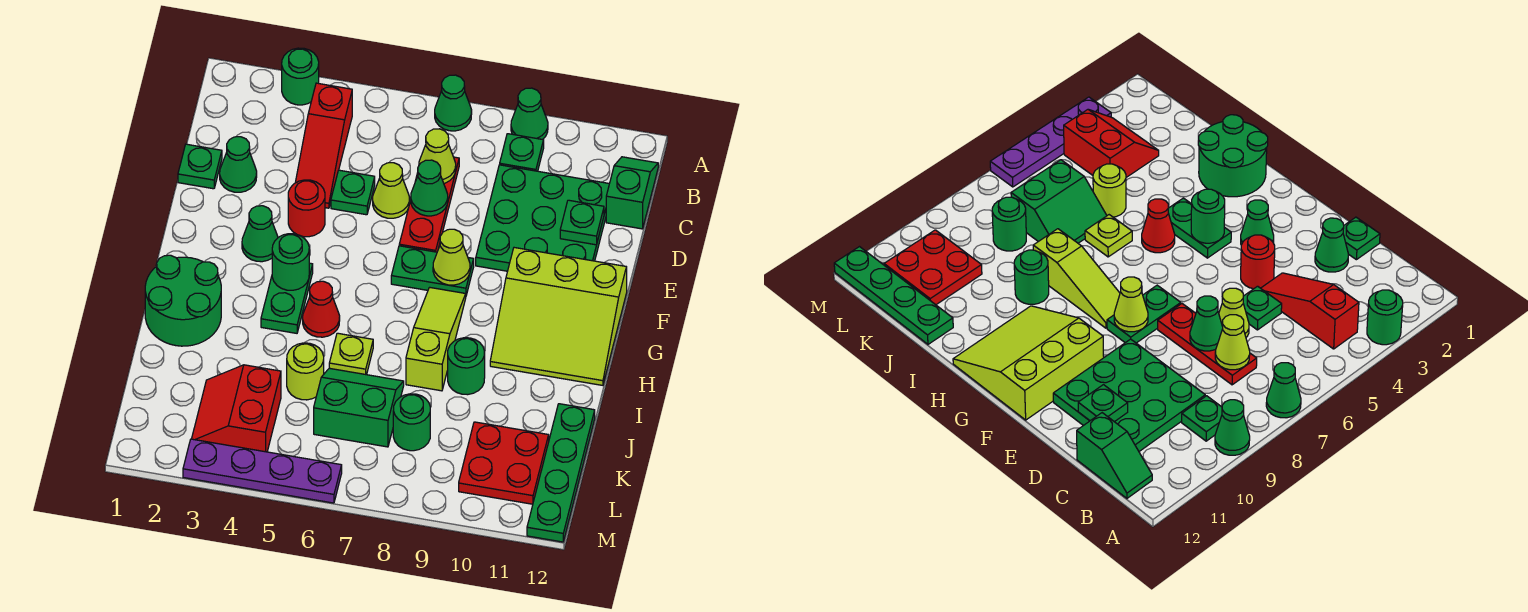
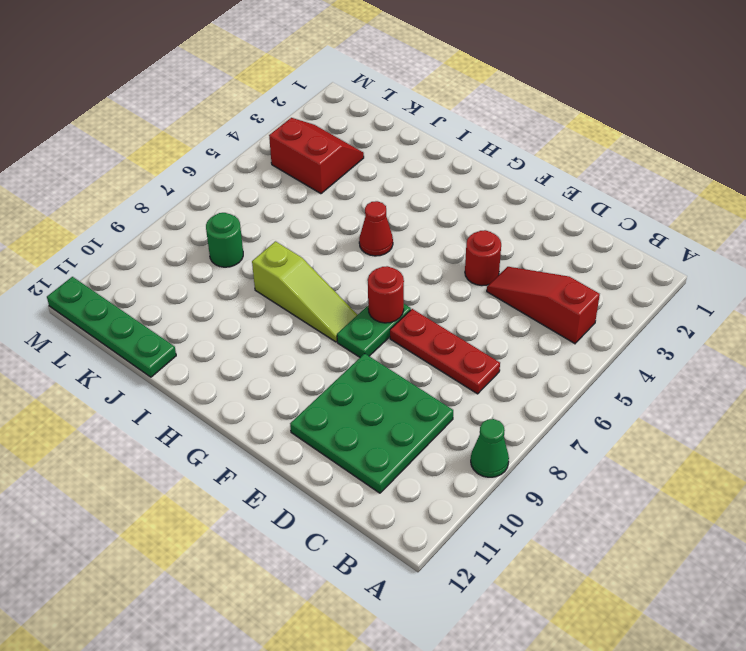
red round brick F7 level 2 -> none
none -> green round brick A3 level 1
none -> green cone A7 level 1
none -> green plate B9 level 1
none -> green slope B12:C12 level 1 top C

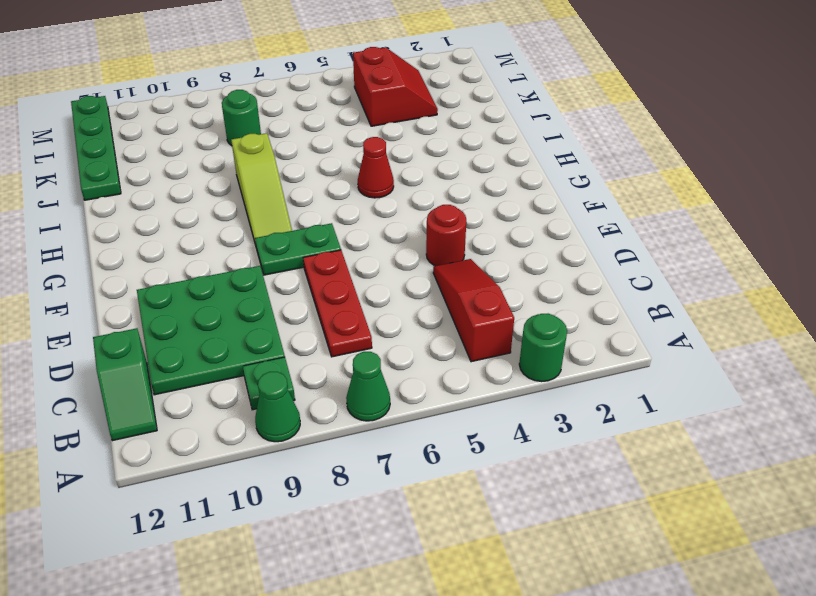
none -> green plate D1 level 1
none -> green cone D2 level 1
none -> green plate D5 level 1
none -> lime cone D6 level 1

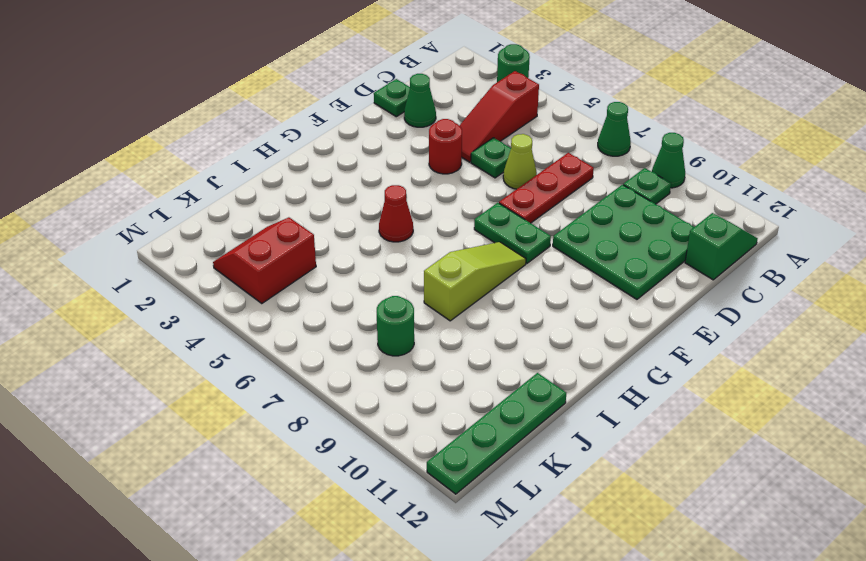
none -> green cone F3 level 1
none -> lime slope F10:H12 level 1 top F
none -> green plate G4:H4 level 1
none -> green round brick H1:I2 level 1

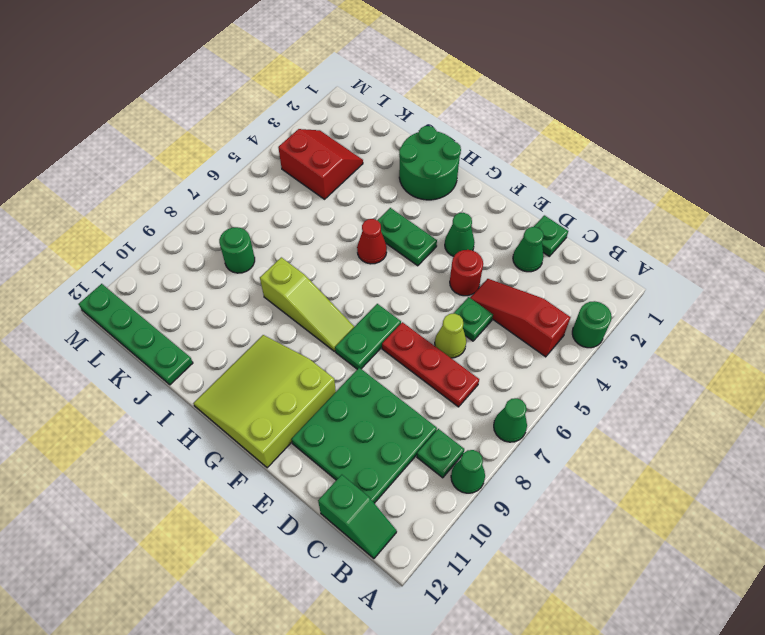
none -> lime plate I6 level 1
none -> green round brick I9 level 1
none -> lime round brick J5 level 1
none -> green slope J6:K7 level 1 top K

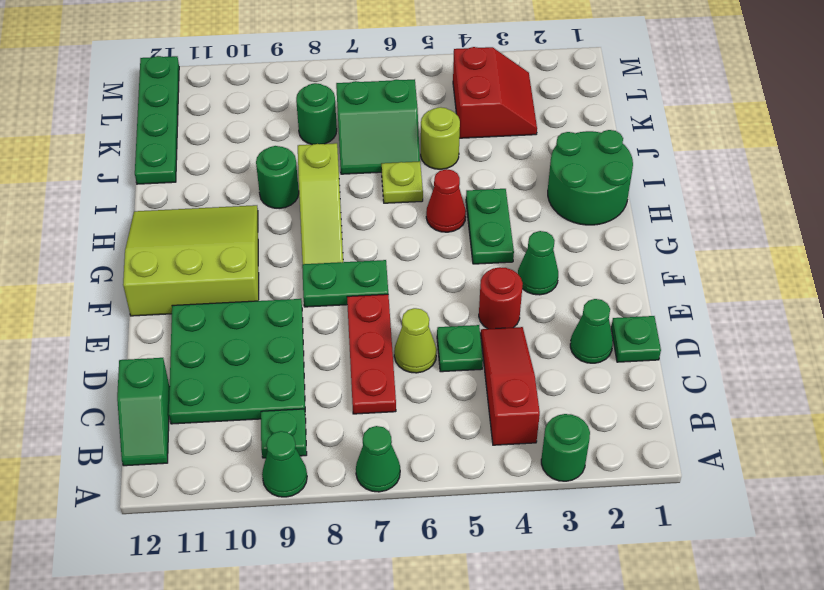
none -> red plate K10:L11 level 1
none -> purple plate M3:M6 level 1
none -> lime cone C7 level 2
none -> green cone D7 level 2

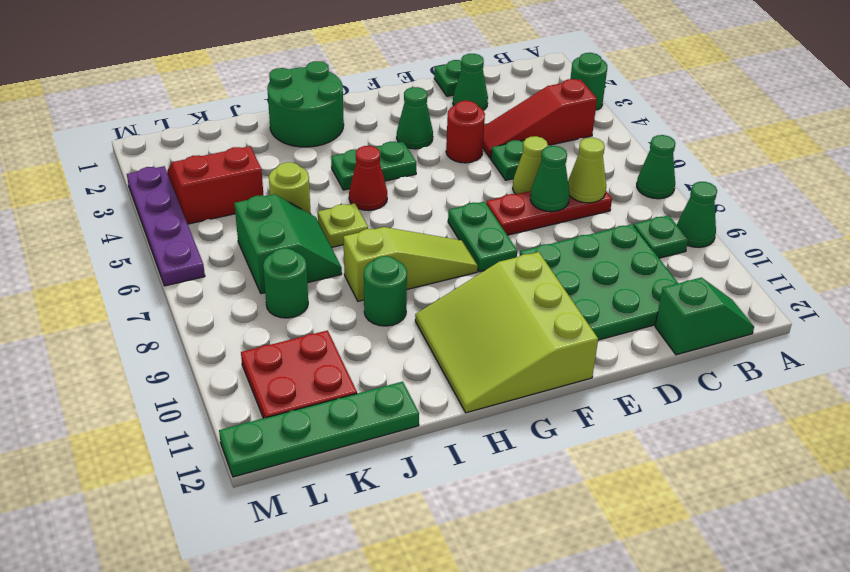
none -> green plate D11 level 2
none -> lime cone F8 level 2
none -> green round brick G4 level 2

